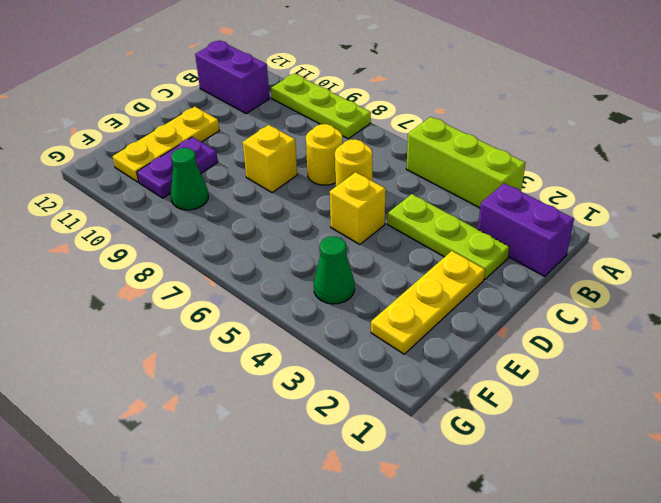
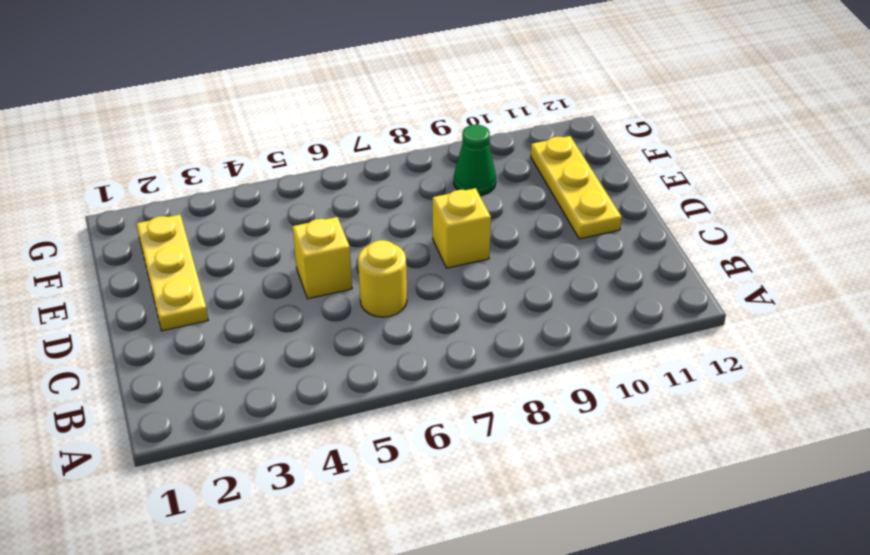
none -> lime brick A3:A5 level 1
none -> lime plate A8:A10 level 1
none -> purple brick B1:B2 level 1

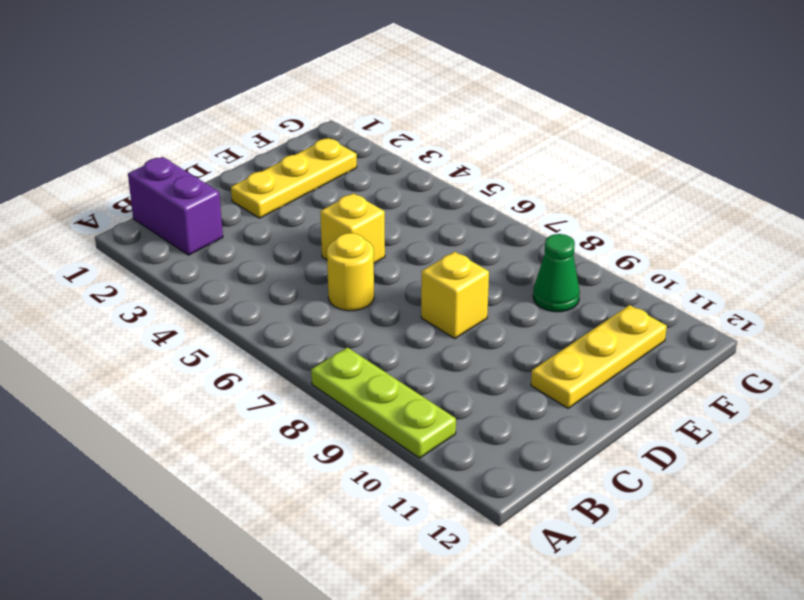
none -> lime brick A3:A5 level 1
none -> purple brick B11:B12 level 1
none -> lime plate C2:C4 level 1

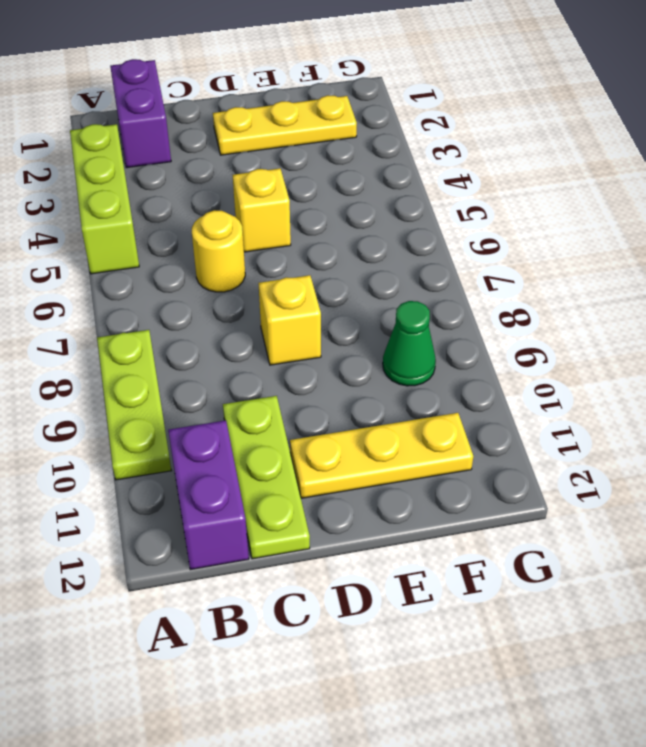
lime plate C10:C12 level 1 -> lime plate C2:C4 level 1
none -> yellow round brick C7 level 1
none -> purple plate E10:F10 level 1
none -> green cone F4 level 1

